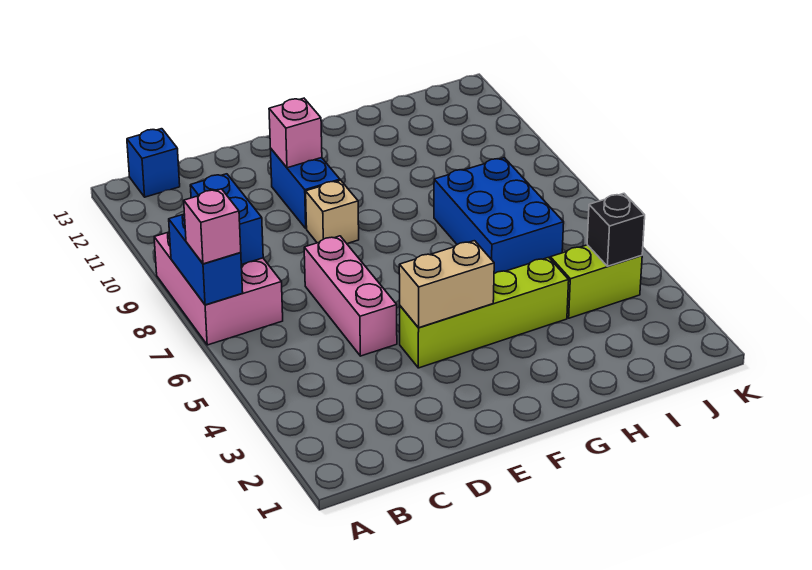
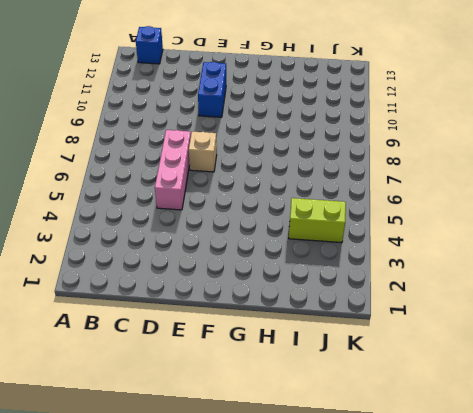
tan brick E7 level 1 -> tan brick E9 level 1
none -> pink brick A7:B9 level 1
none -> lime brick E4:H4 level 1
none -> blue brick H6:I8 level 1

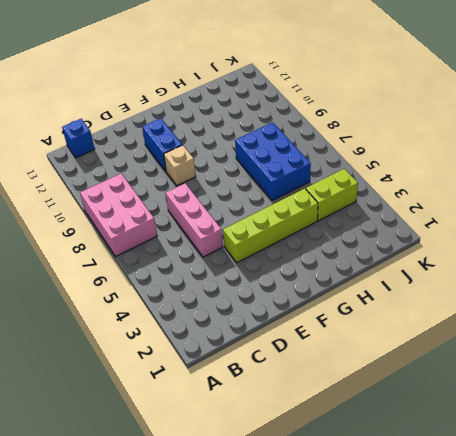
none -> blue brick A7:A8 level 2
none -> blue brick B8:B9 level 2
none -> tan brick E4:F4 level 2

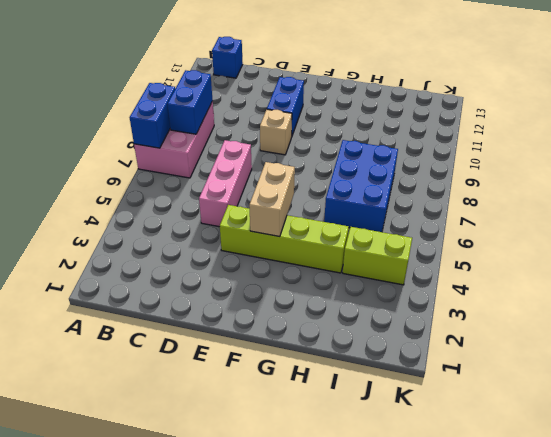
tan brick F4:F5 level 2 -> tan brick E4:F4 level 2
none -> pink brick E11 level 2
none -> black brick J4 level 2
none -> pink brick A7 level 3

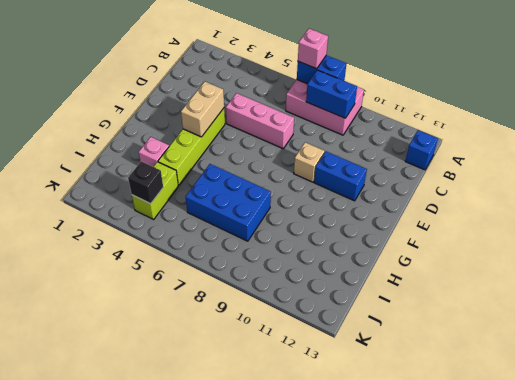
pink brick H3 level 1 -> pink brick E11 level 2

